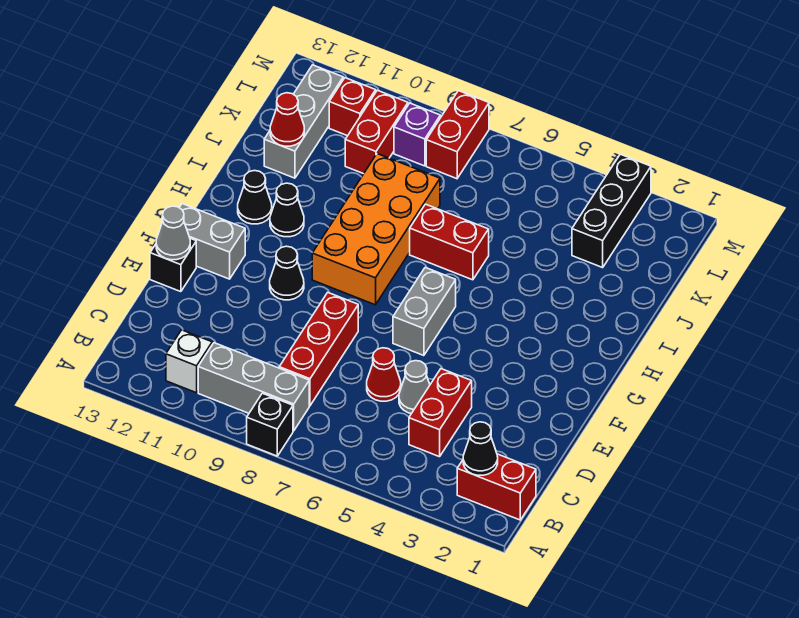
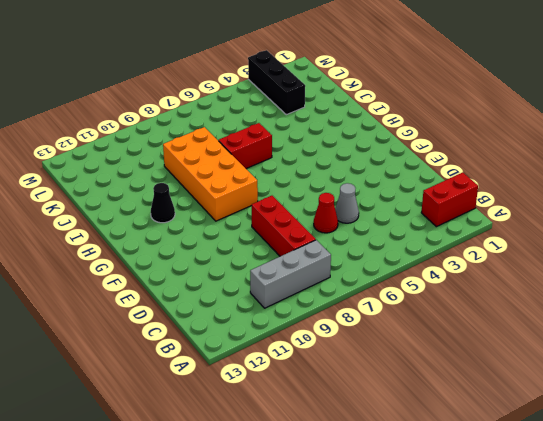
none -> black brick A8 level 1
none -> white brick B11 level 1
none -> red brick C4:D4 level 1

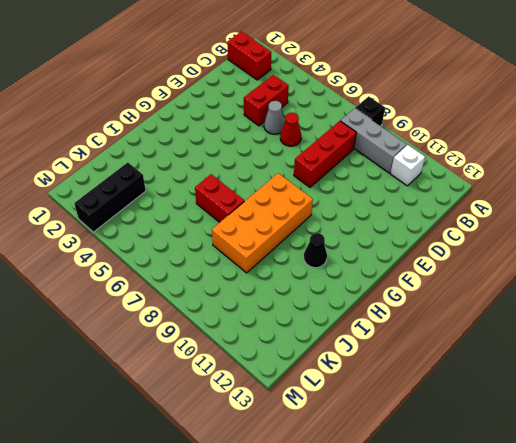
none -> black brick E13 level 1
none -> grey brick F6:G6 level 1
none -> black cone F10 level 1

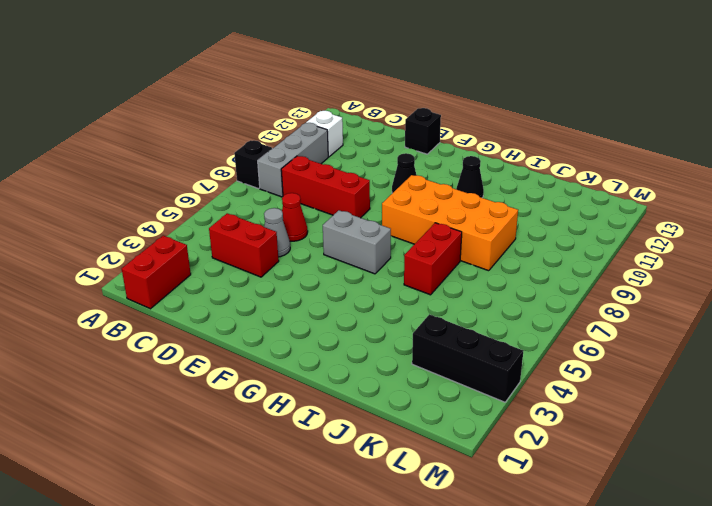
none -> grey brick F12:F13 level 1
none -> black cone H12 level 1
none -> grey brick J12:L12 level 1

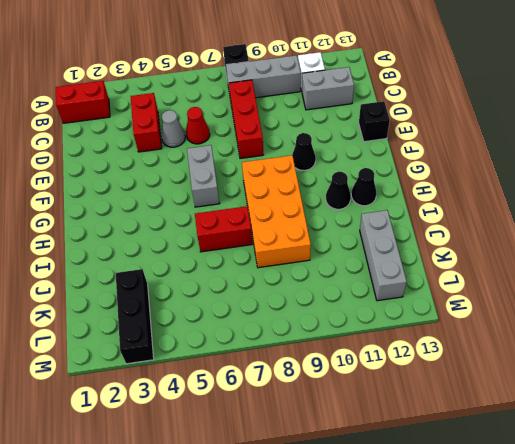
grey brick C11:C12 level 1 -> grey brick F12:F13 level 1
none -> red brick K10:L10 level 1
none -> red brick L8:M8 level 1
none -> purple brick L9 level 1

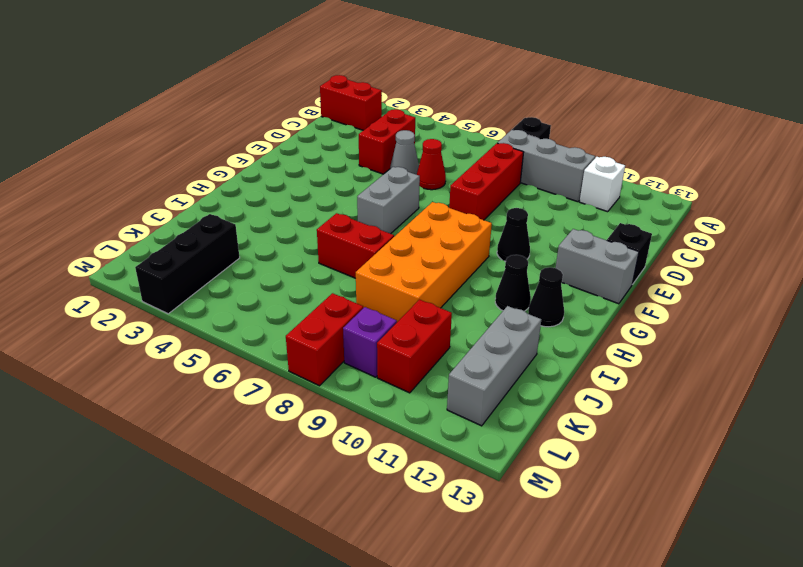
none -> red brick L11 level 1
none -> black cone B2 level 2
none -> grey cone E13 level 2

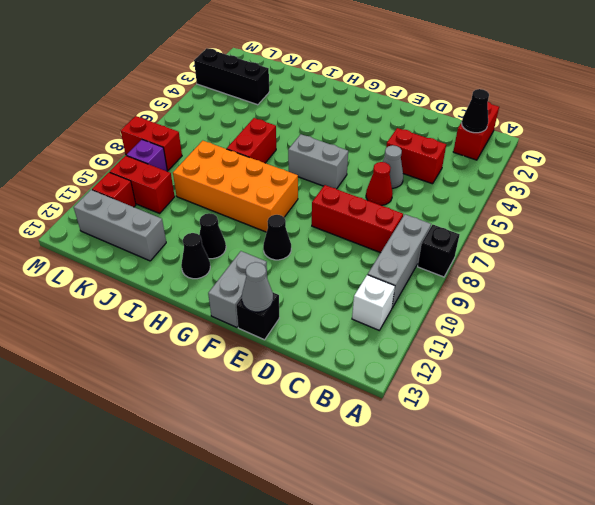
none -> red cone J12 level 2

